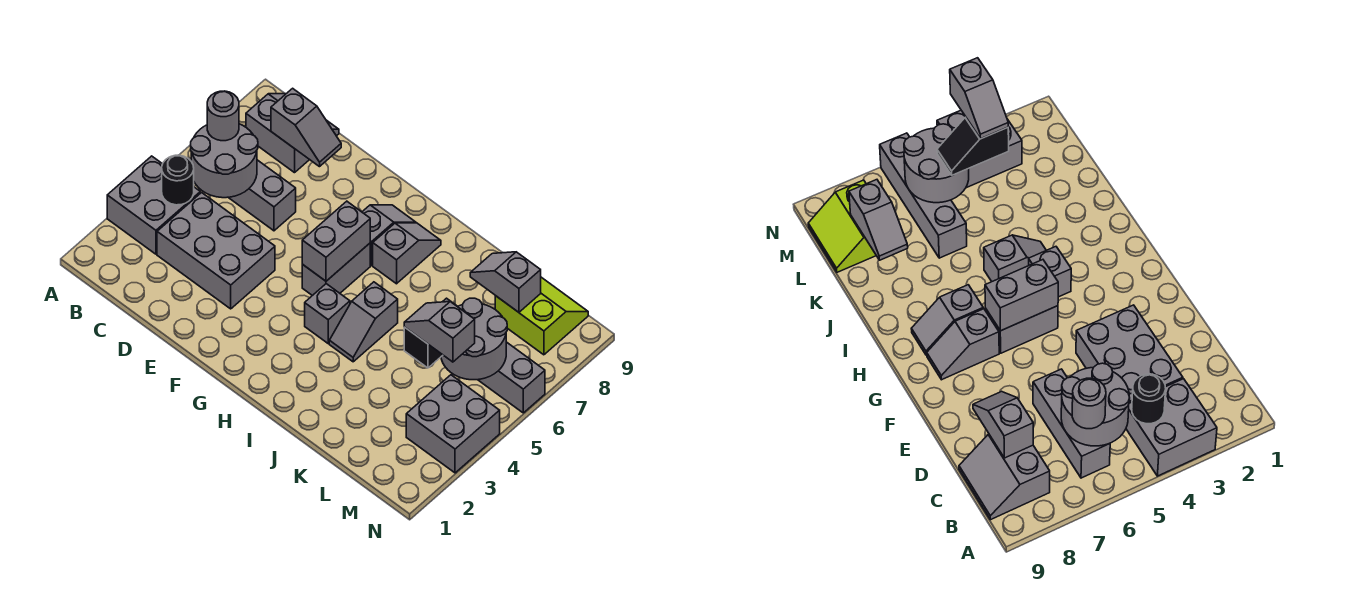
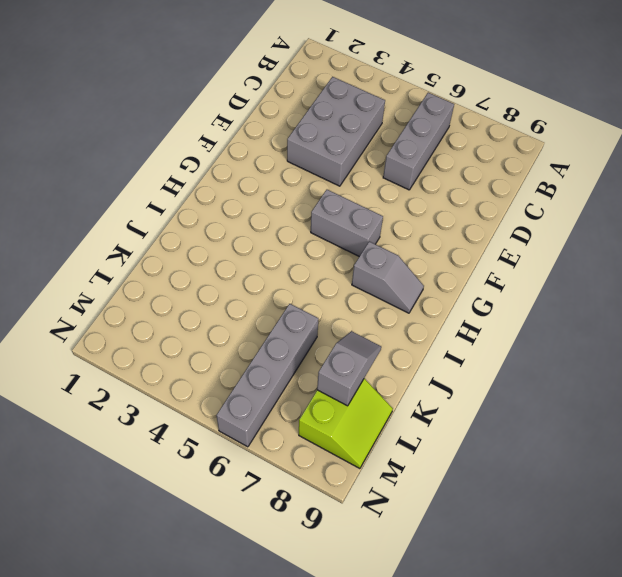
none -> grey brick A3:B4 level 1
none -> grey slope B8:C9 level 1 top 8
none -> grey slope G7:G8 level 1 top 7

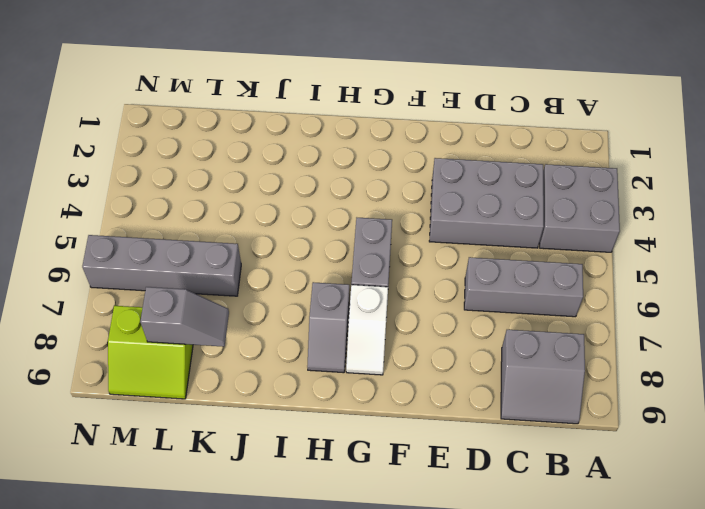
white slope G7:G8 level 1 top 7 -> grey slope G7:G8 level 1 top 7
none -> grey brick H4 level 1
none -> grey slope I4:I5 level 1 top 5
none -> grey brick M3:N4 level 1

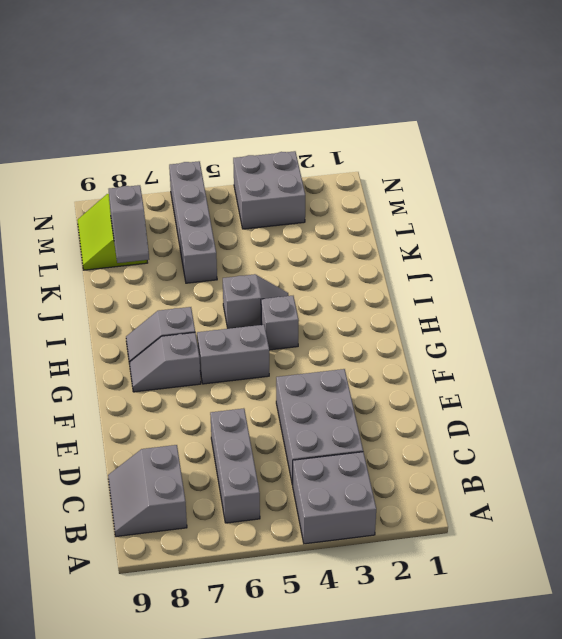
none -> black round brick B4 level 2
none -> grey round brick B5:C6 level 2
none -> grey slope C8:D8 level 2 top C

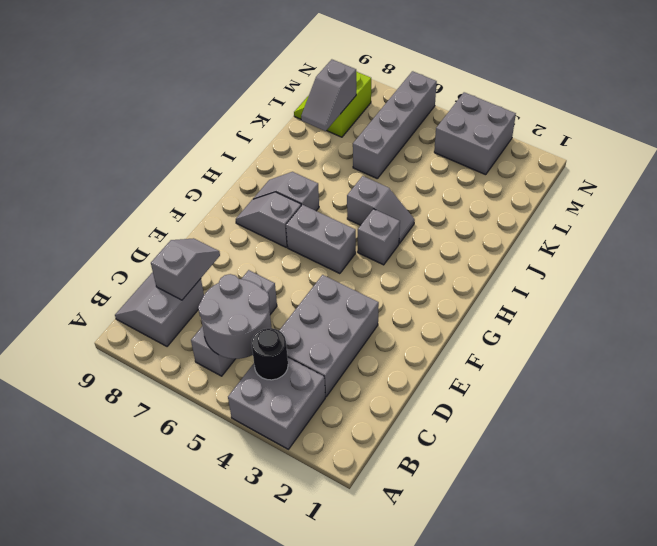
none -> grey brick G5:G6 level 2
none -> grey round brick L5:M6 level 2
none -> grey round brick B6 level 3

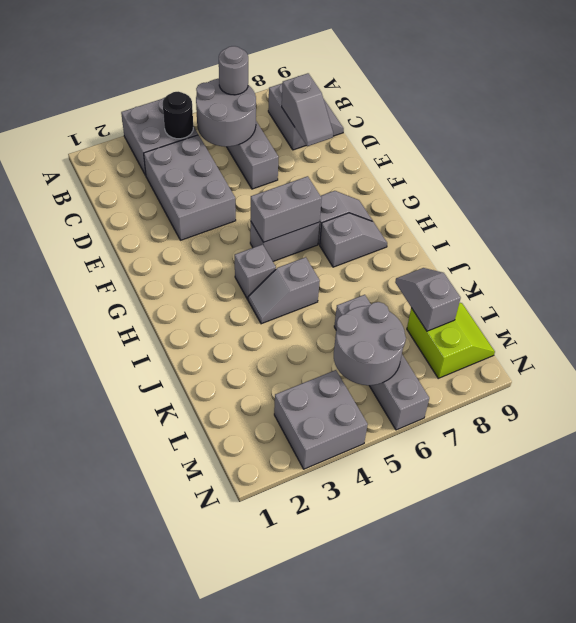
none -> black slope L4:L5 level 3 top 4
none -> grey slope L4:M4 level 4 top M

